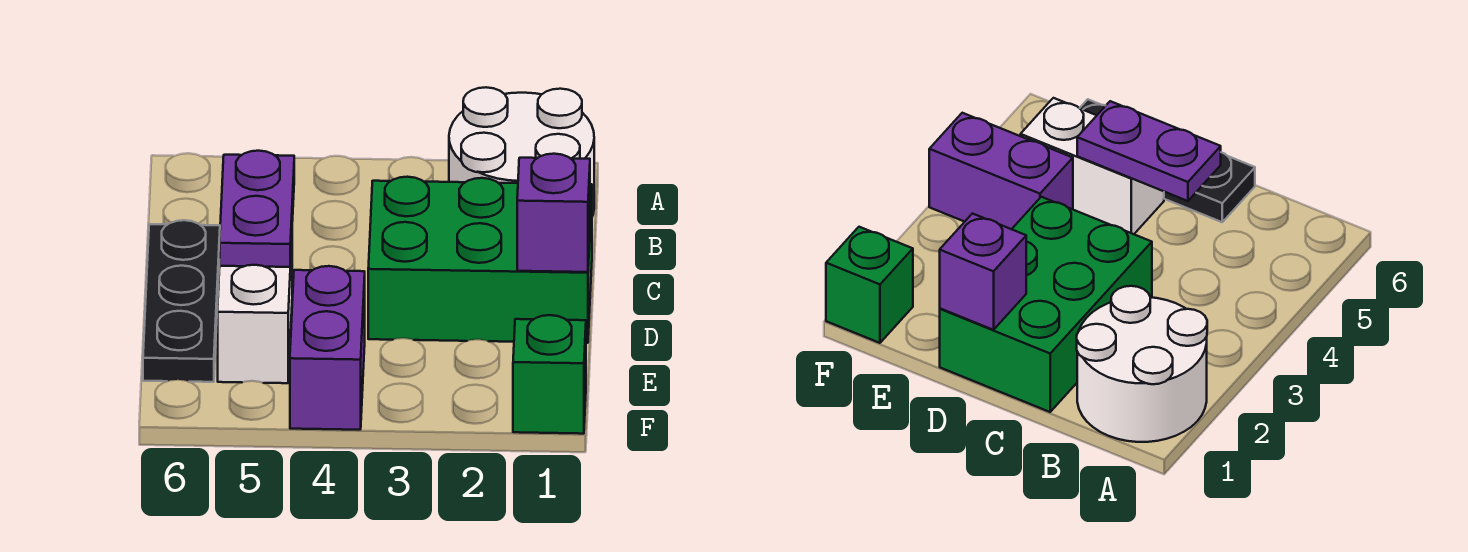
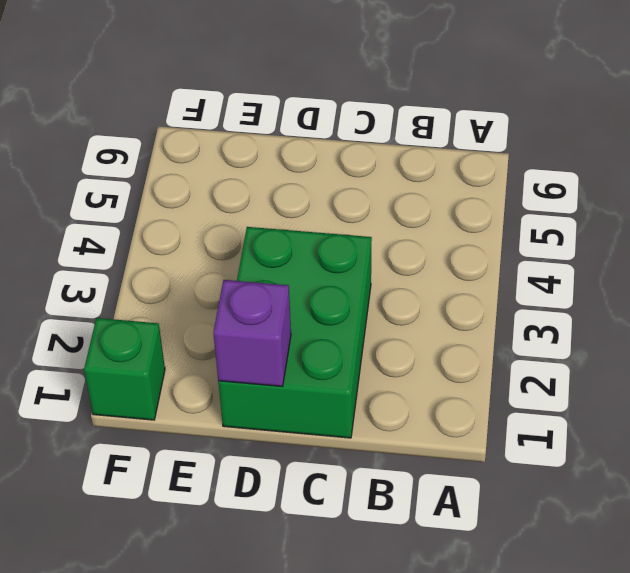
none -> white round brick A1:B2 level 1
none -> black plate C6:E6 level 1

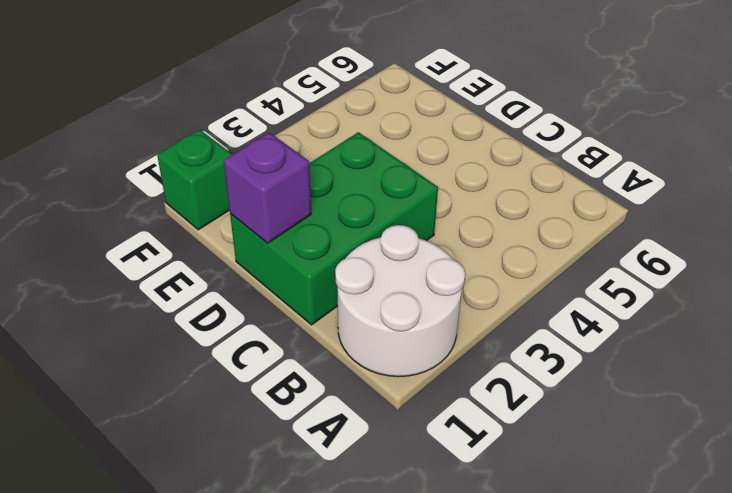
none -> black plate C6:E6 level 1
none -> white brick D5:E5 level 1

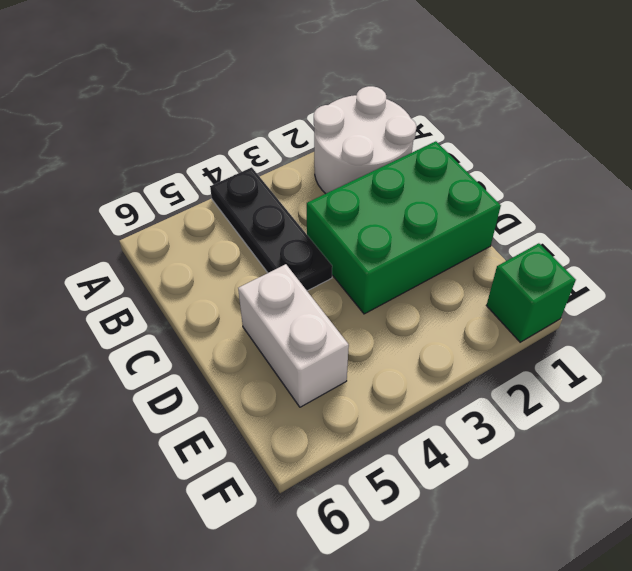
black plate A4:C4 level 1 -> black plate C6:E6 level 1
none -> purple brick E4:F4 level 1
none -> purple plate C5:D5 level 2

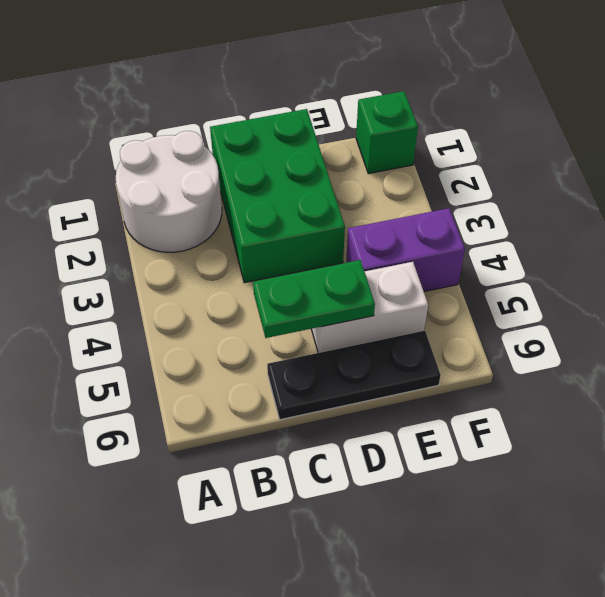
green plate C5:D5 level 2 -> purple plate C5:D5 level 2
none -> purple brick D1 level 2

